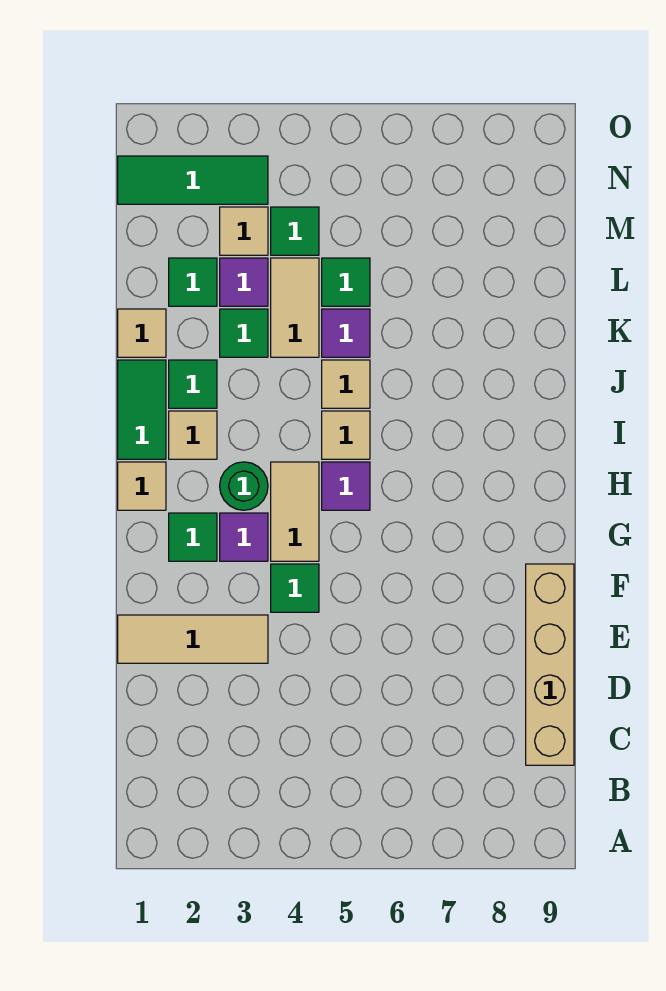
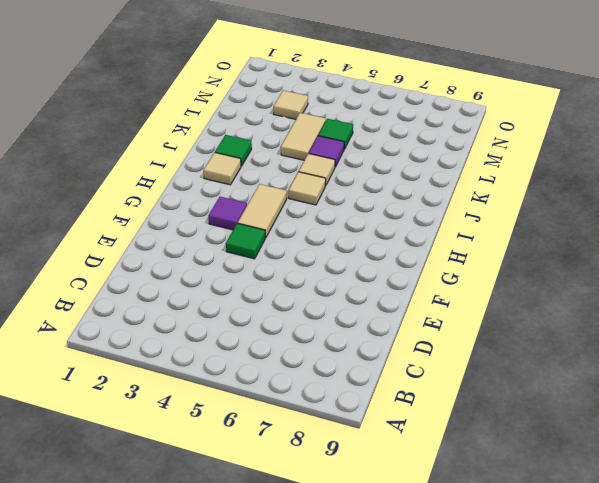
none -> tan brick C9:F9 level 1
none -> tan tile E1:E3 level 1
none -> green tile G2 level 1

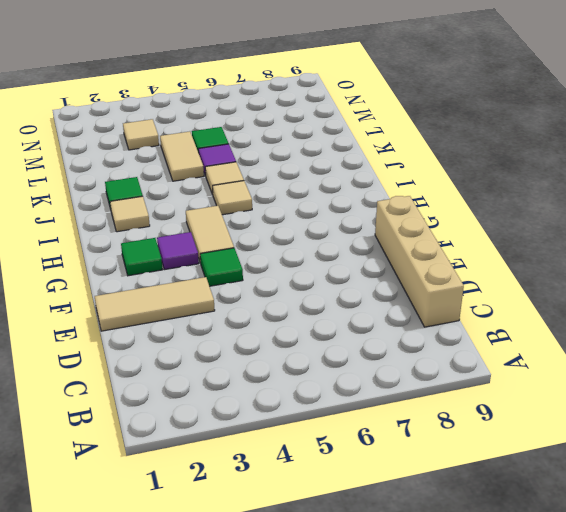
none -> tan tile H1 level 1
none -> green round brick H3 level 1
none -> purple tile H5 level 1

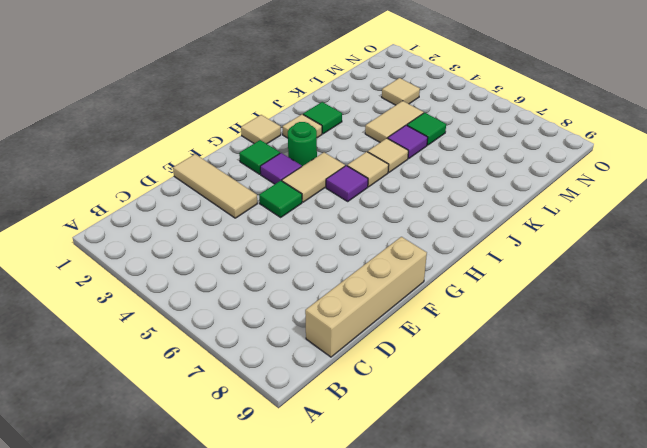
none -> green tile I1:J1 level 1
none -> tan tile K1 level 1
none -> green tile K3 level 1

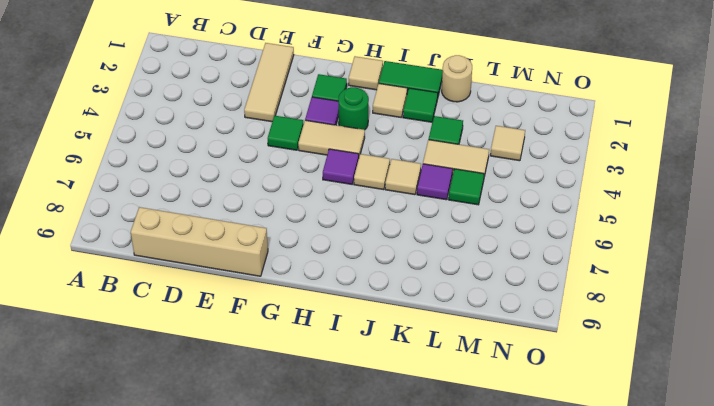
tan round brick K1 level 1 -> tan tile K1 level 1
none -> green tile L2 level 1
none -> purple tile L3 level 1
none -> green tile M4 level 1

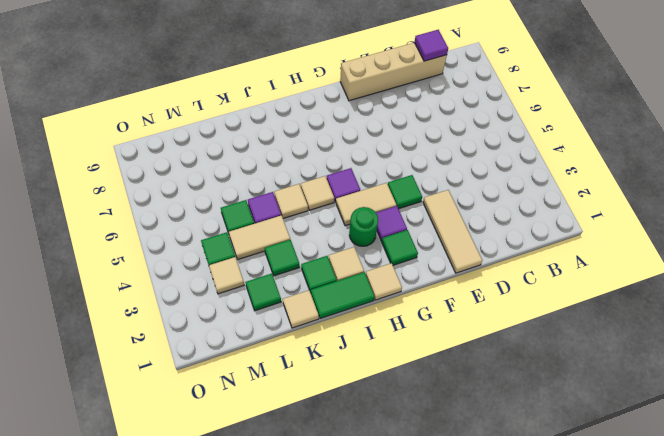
purple tile C9 level 2 -> purple tile L3 level 1
none -> green tile N1:N3 level 1

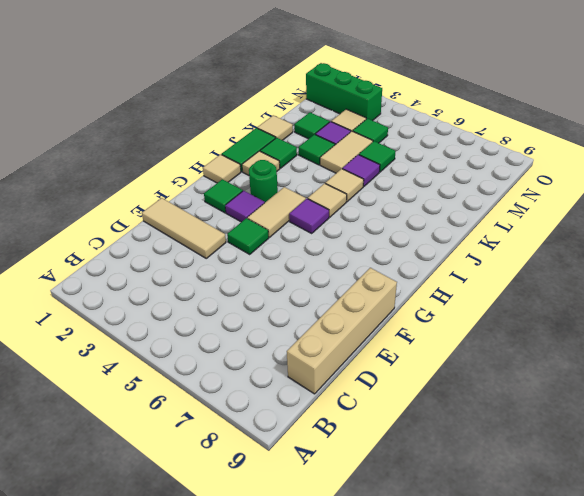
green brick N1:N3 level 1 -> green tile N1:N3 level 1

